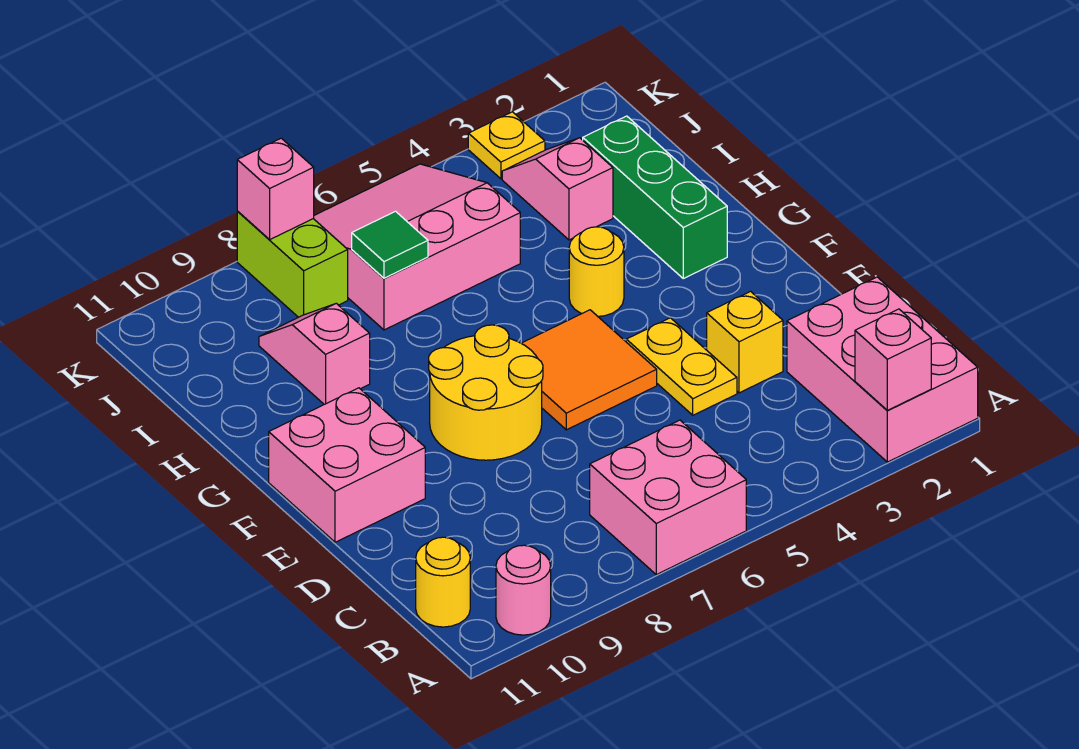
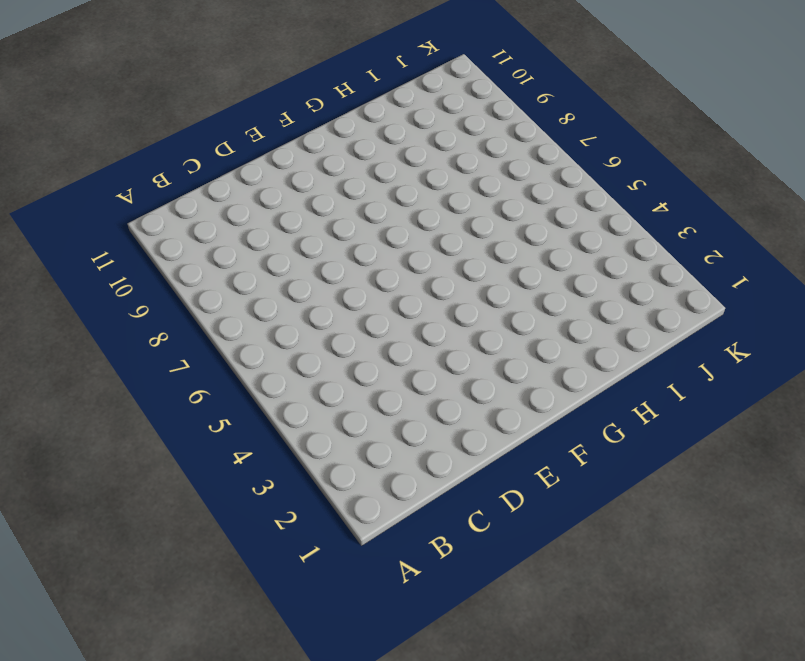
none -> pink brick A1:C2 level 1
none -> pink brick A6:B7 level 1
none -> pink round brick A10 level 1

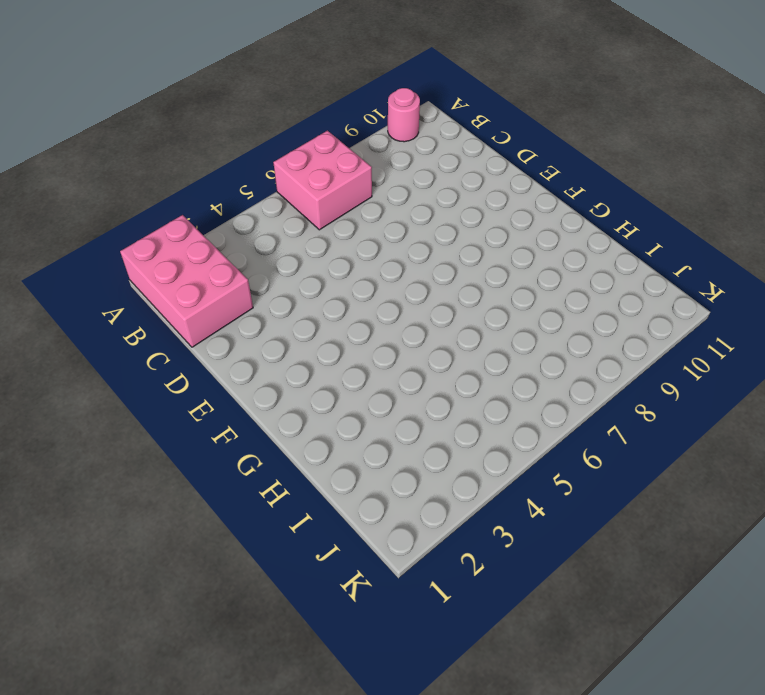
none -> yellow round brick B11 level 1
none -> yellow brick D3 level 1
none -> yellow plate D4:E4 level 1

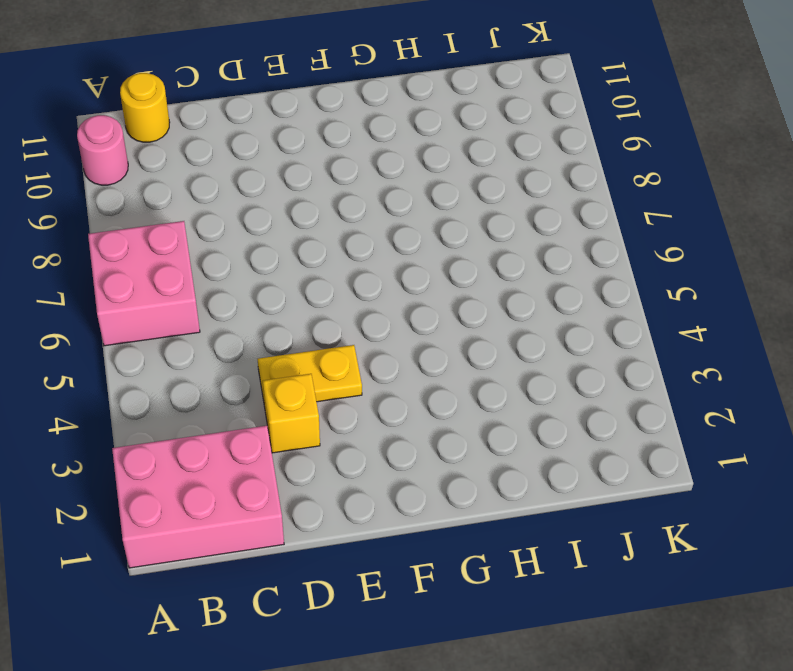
none -> orange tile E5:F6 level 1
none -> yellow round brick E7:F8 level 1
none -> pink brick E10:F11 level 1

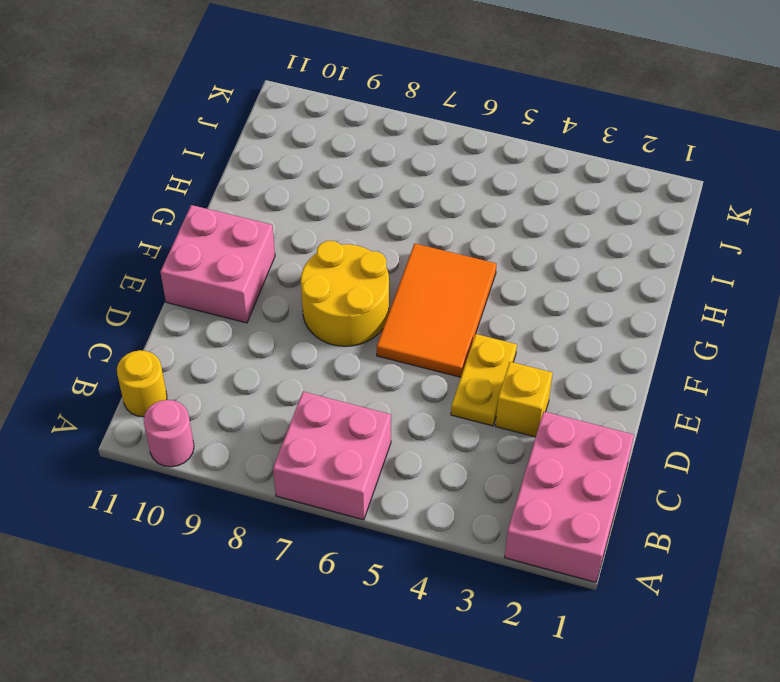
orange tile E5:G6 level 1 -> orange tile E5:F6 level 1
none -> green brick G2:I2 level 1
none -> yellow round brick G4 level 1
none -> pink slope H9:I9 level 1 top H

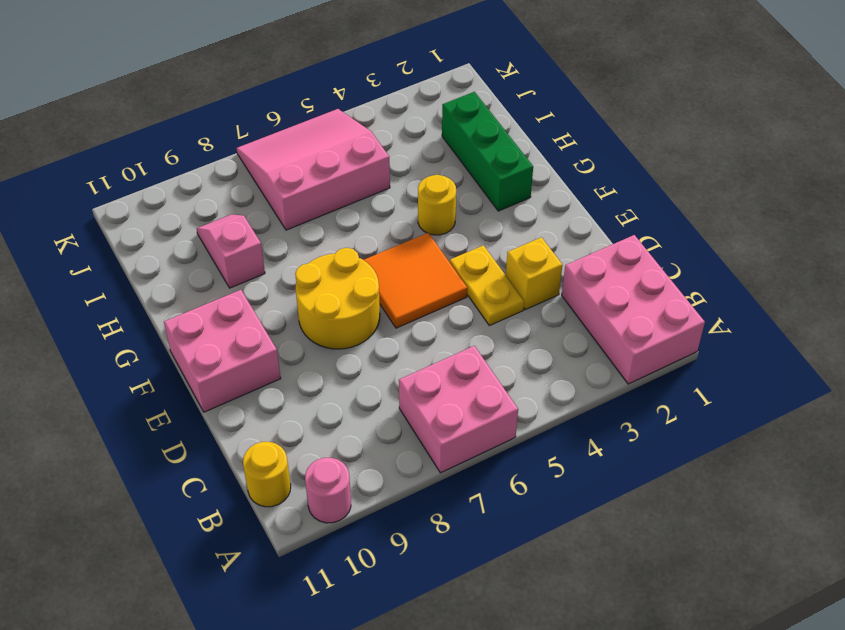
none -> pink slope I3:J3 level 1 top I
none -> lime brick J8:K8 level 1
none -> yellow plate K3 level 1

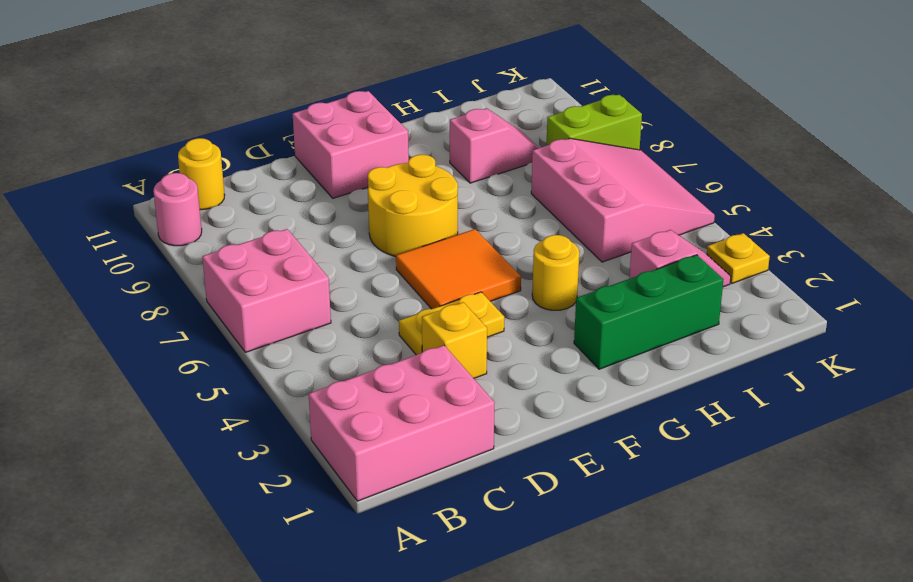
none -> pink brick A2 level 2
none -> green tile I7 level 2
none -> pink brick K8 level 2

